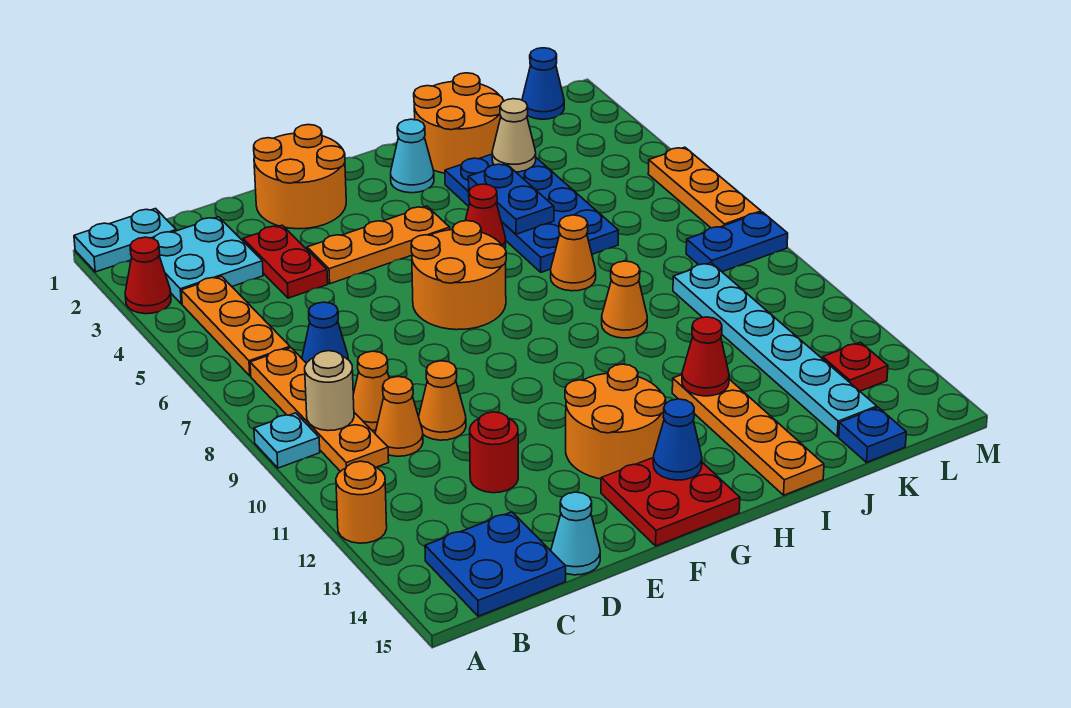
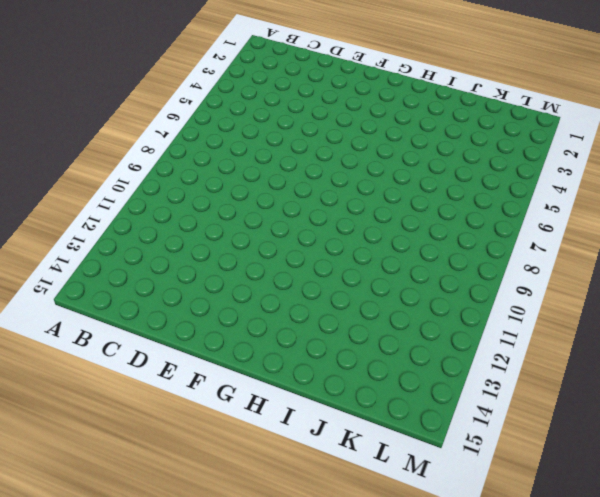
none -> cyan plate A1:B1 level 1
none -> red cone A3 level 1
none -> cyan plate A9 level 1
none -> orange round brick A12 level 1

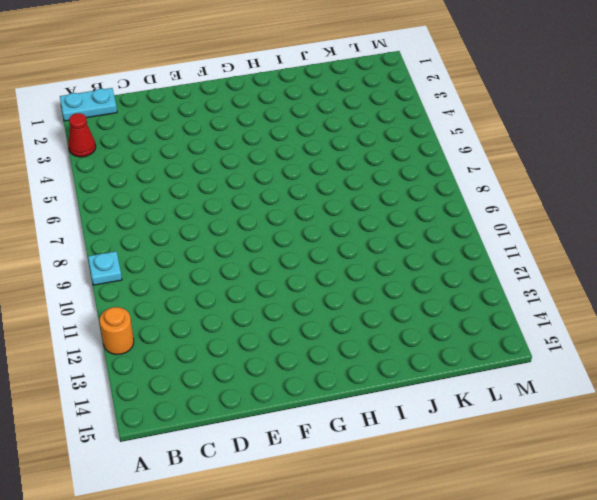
none -> cyan plate B2:C3 level 1
none -> orange plate B4:B6 level 1
none -> orange plate B7:B10 level 1
none -> blue plate B14:C15 level 1

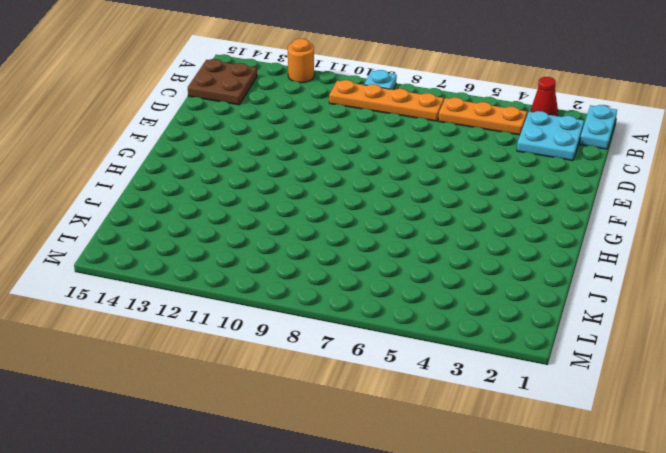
brown plate B14:C15 level 1 -> blue plate B14:C15 level 1
none -> blue cone C7 level 1
none -> orange cone C9 level 1
none -> orange cone C10 level 1
none -> red plate D3:D4 level 1

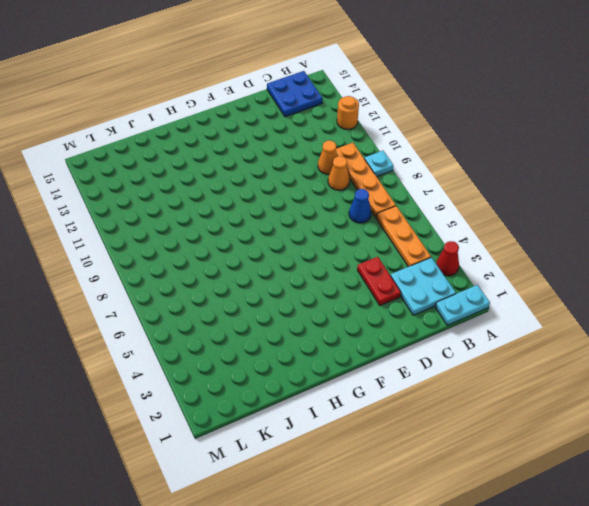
none -> orange cone D10 level 1
none -> red round brick D12 level 1
none -> cyan cone D15 level 1
none -> orange round brick E1:F2 level 1

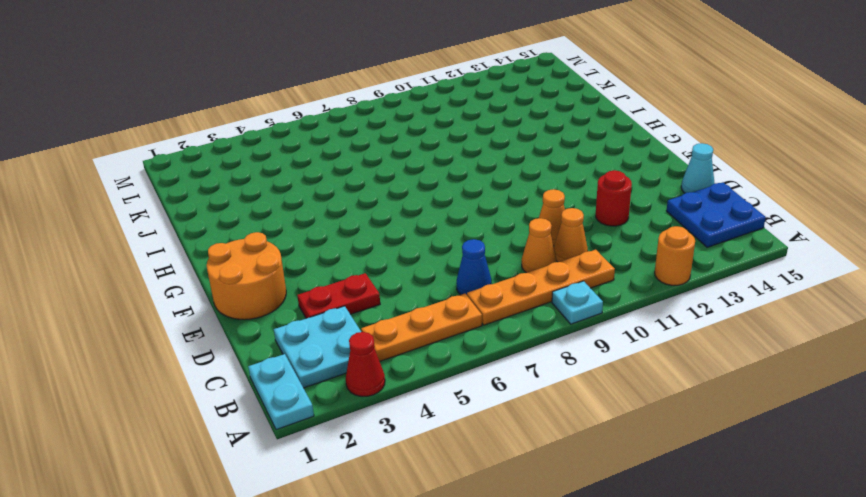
none -> orange plate E4:G4 level 1
none -> orange round brick F6:G7 level 1
none -> orange round brick F12:G13 level 1
none -> red plate F14:G15 level 1

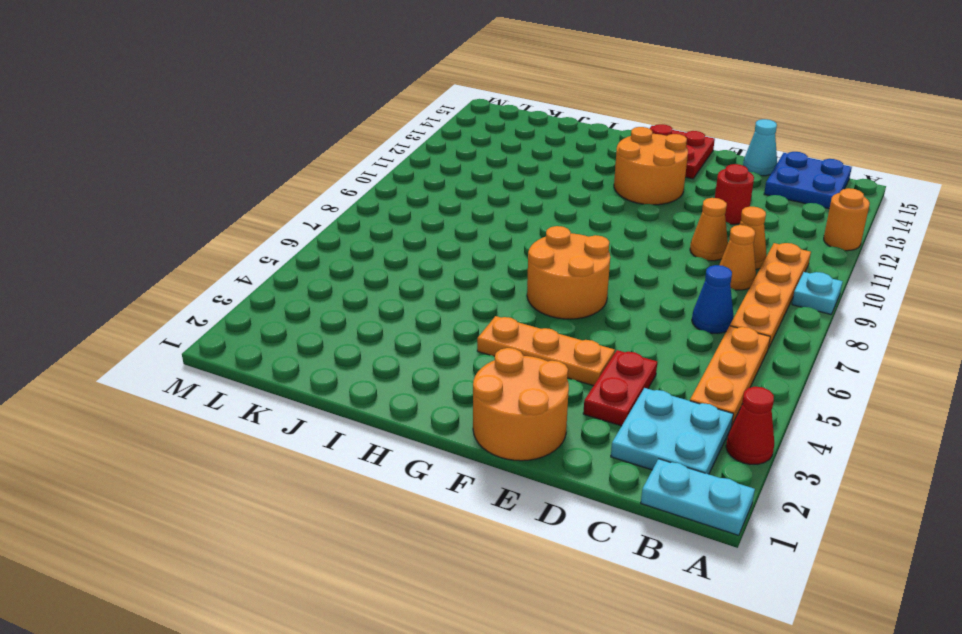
none -> cyan cone H2 level 1
none -> red cone H5 level 1
none -> orange round brick I1:J2 level 1
none -> blue plate I3:J6 level 1

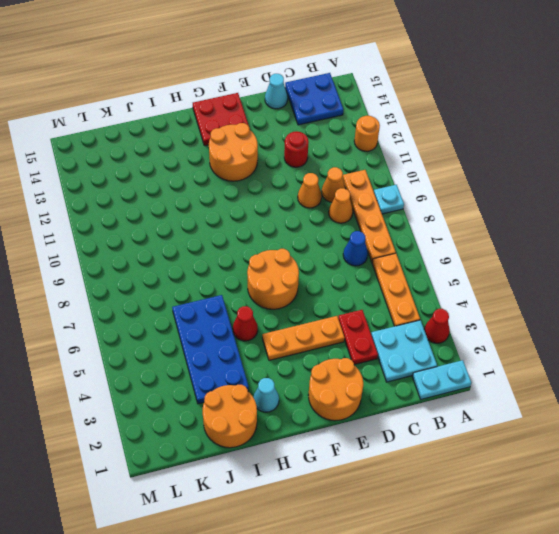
none -> orange cone I7 level 1
none -> orange cone I9 level 1
none -> orange plate I12:I15 level 1
none -> cyan plate K9:K14 level 1

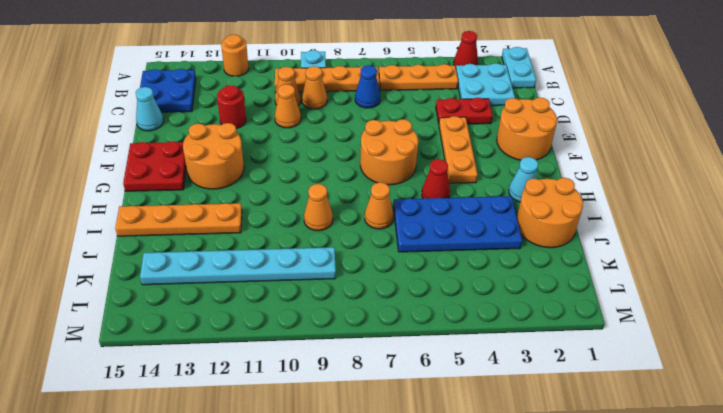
none -> blue plate K15 level 1
none -> blue cone L1 level 1
none -> blue plate L8:M8 level 1
none -> red plate L13 level 1

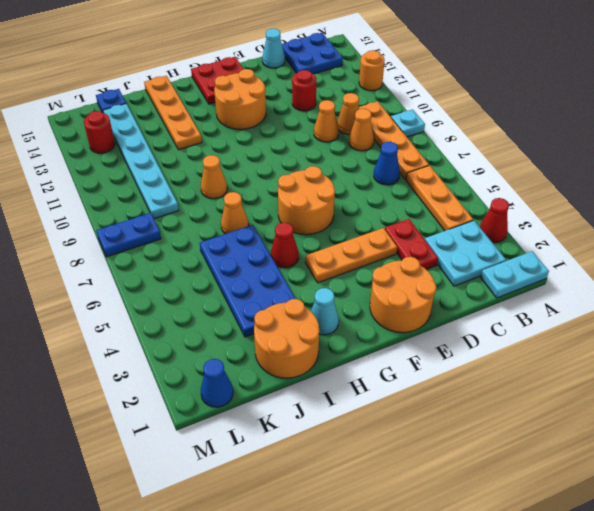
red round brick L13 level 1 -> red plate L13 level 1
none -> orange plate M5:M7 level 1
none -> tan round brick B9 level 2
none -> blue cone G14 level 2
none -> blue plate I4:I5 level 2

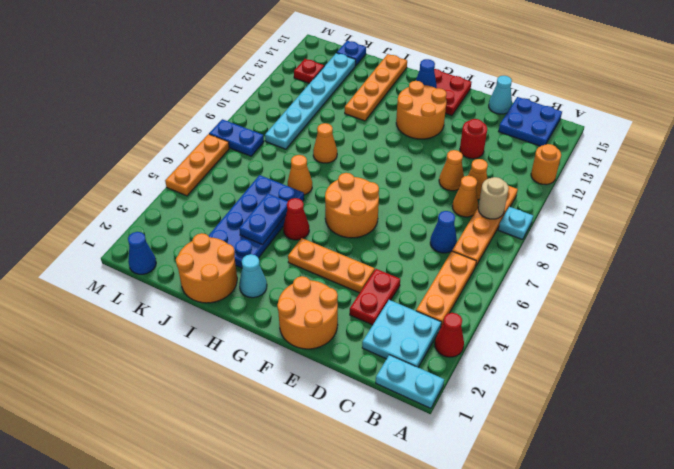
none -> red cone I12 level 2
none -> tan cone J3 level 2

